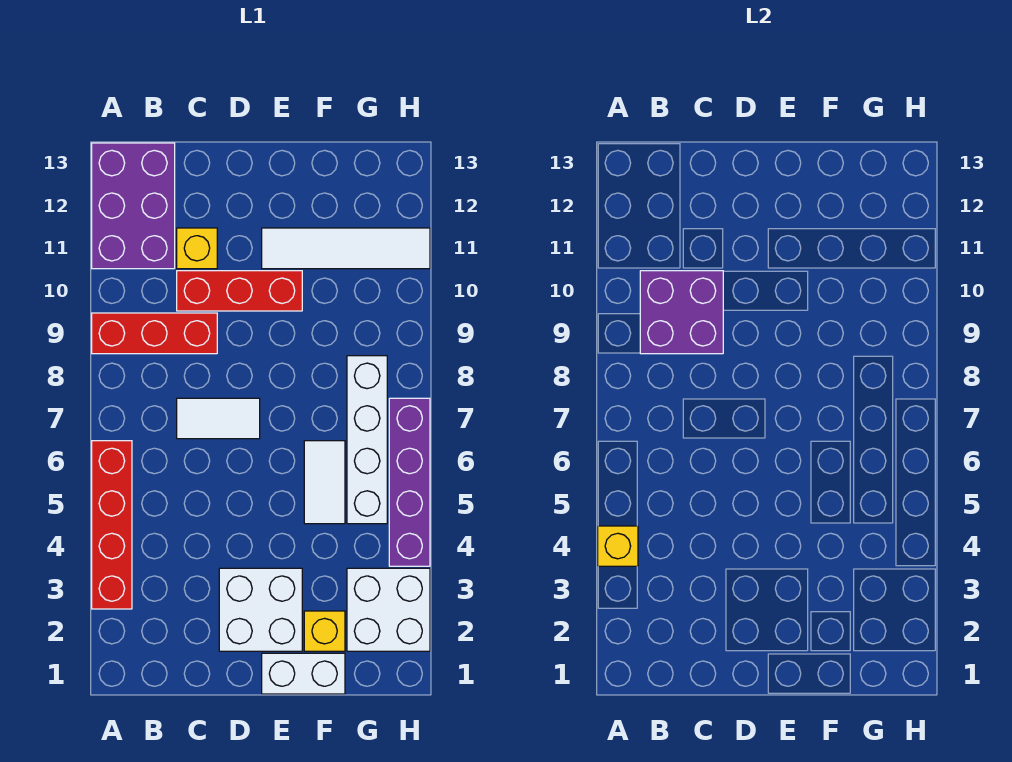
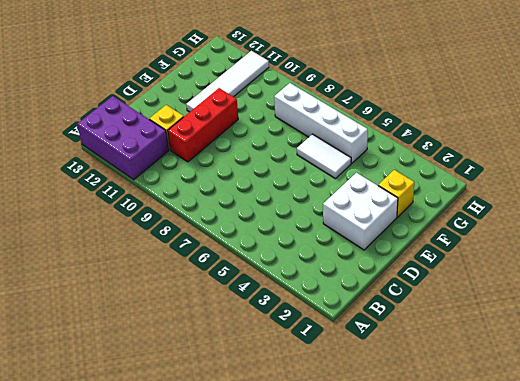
none -> red brick A3:A6 level 1
none -> red brick A9:C9 level 1
none -> white tile C7:D7 level 1

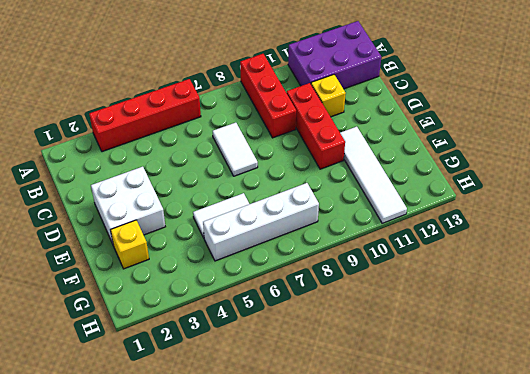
none -> white brick E1:F1 level 1
none -> white brick G2:H3 level 1
none -> purple brick H4:H7 level 1

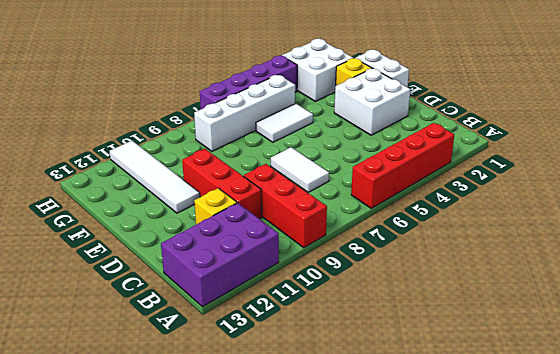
none -> yellow brick A4 level 2
none -> purple brick B9:C10 level 2

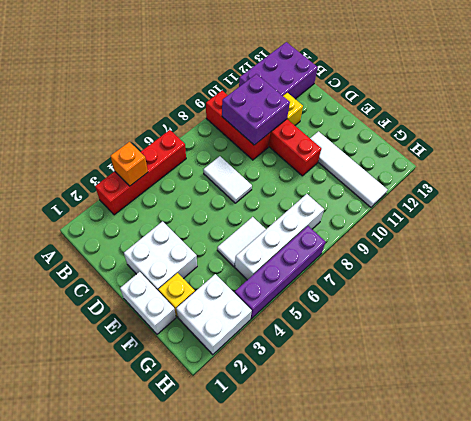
orange brick A4 level 2 -> yellow brick A4 level 2

